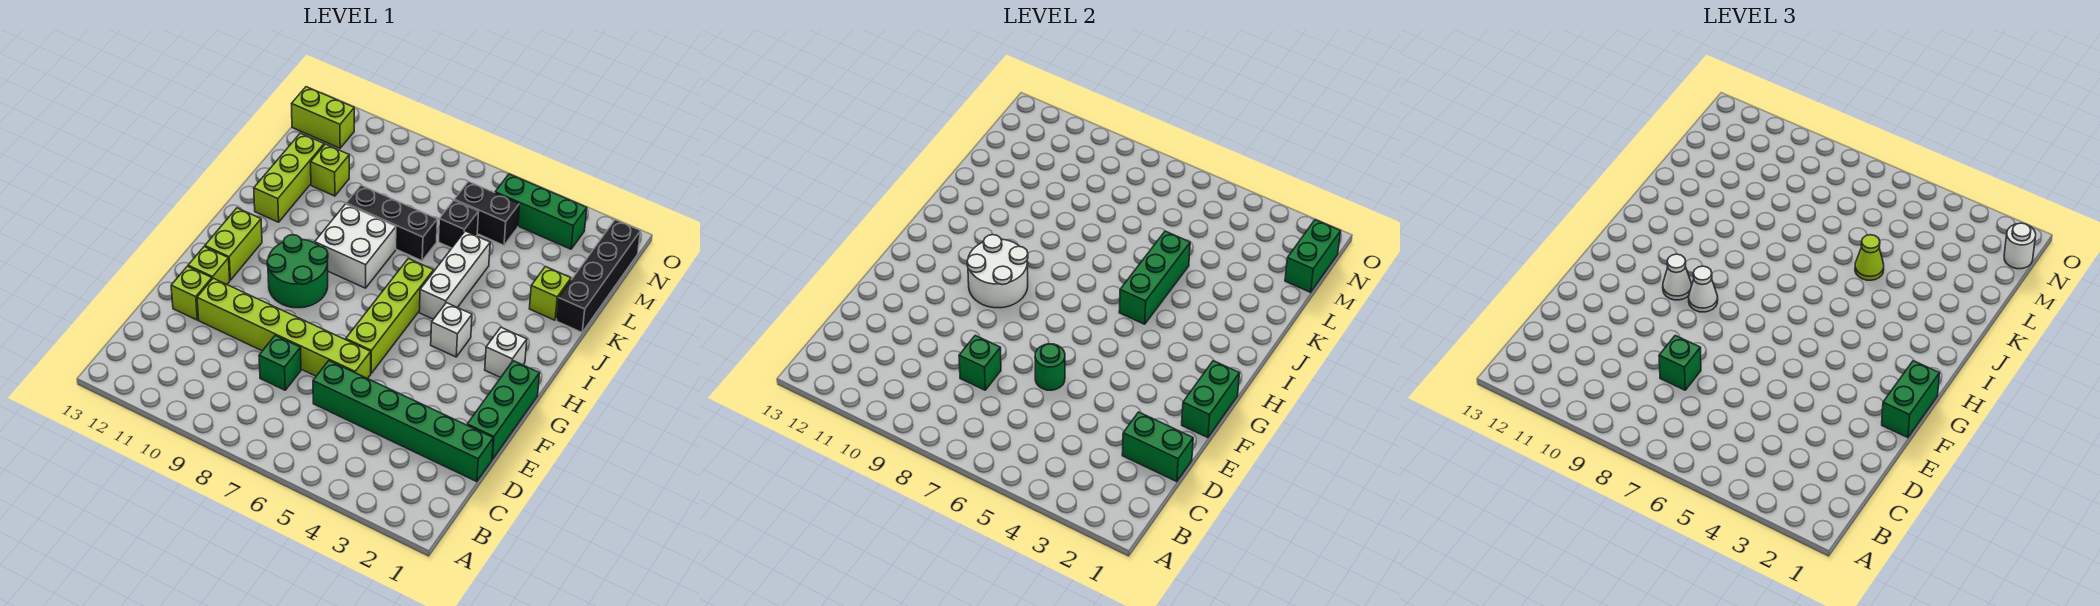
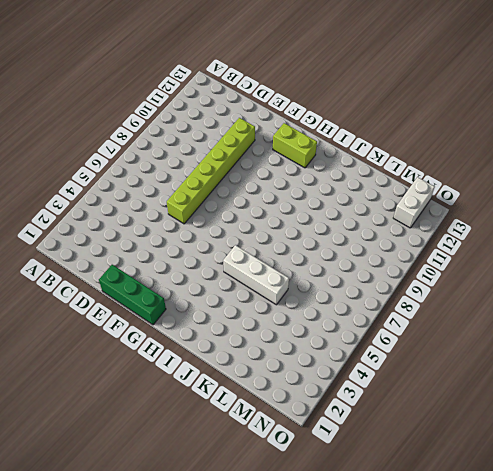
white brick N12:N13 level 1 -> lime brick N12:N13 level 1
none -> green brick D1:D6 level 1
none -> green brick D8 level 1
none -> lime brick E12 level 1
none -> lime brick F6:I6 level 1

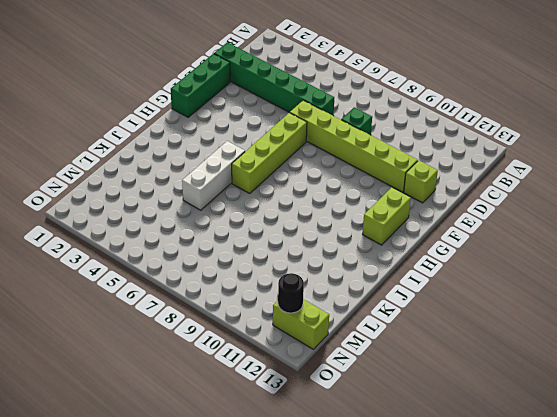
black round brick N12 level 2 -> none
none -> lime brick F12 level 1
none -> green round brick G9:H10 level 1
none -> white brick H2 level 1
none -> white brick H4 level 1

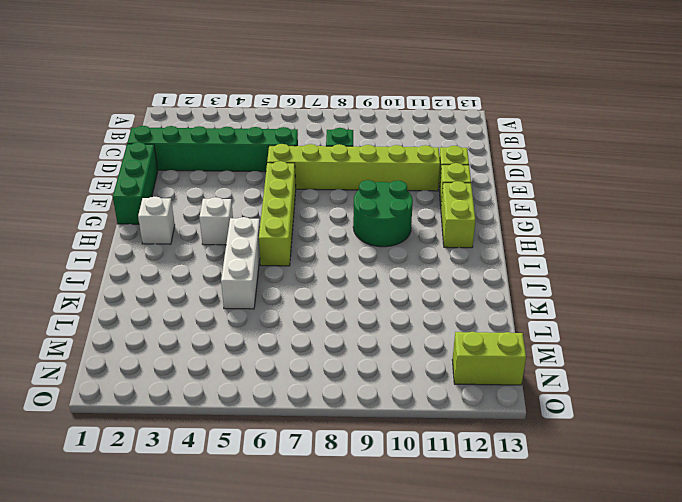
none -> white brick I8:J9 level 1
none -> lime brick J12:L12 level 1
none -> black brick K1:N1 level 1
none -> lime brick K2 level 1

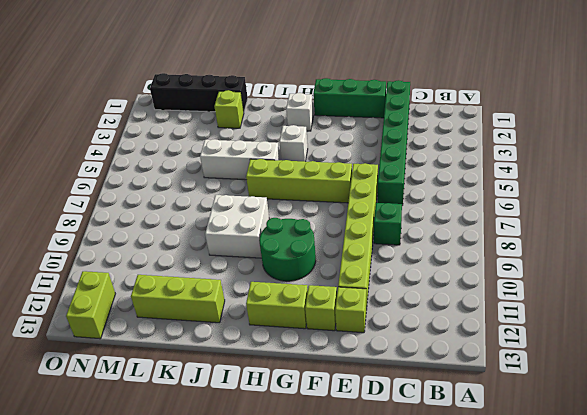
none -> black brick K7:K9 level 1
none -> black brick L6 level 1
none -> lime brick L11 level 1
none -> black brick M5:M6 level 1

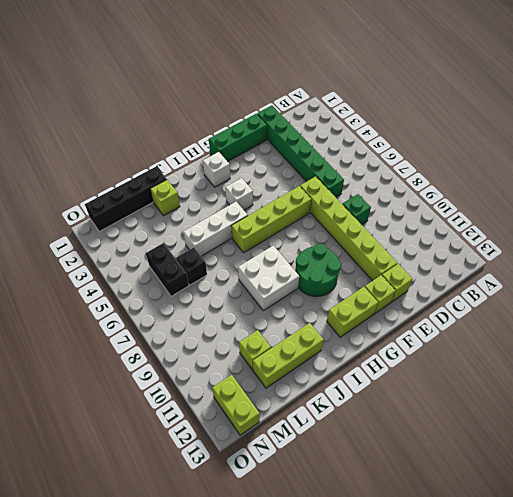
none -> black brick K7:K9 level 1
none -> green brick N3:N5 level 1
none -> green brick D1:D2 level 2
none -> green brick D8 level 2

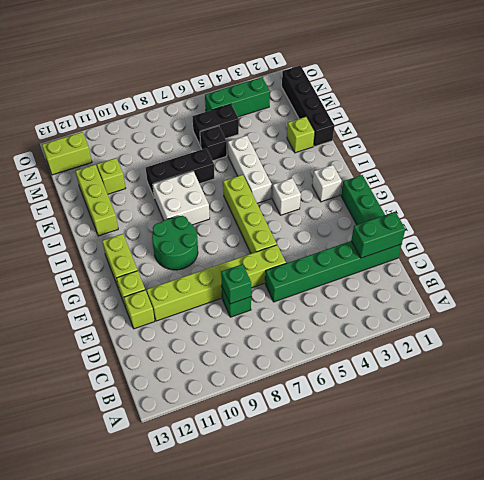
none -> green round brick E6 level 2
none -> green brick F1:G1 level 2
none -> white round brick G9:H10 level 2
none -> green brick I5:K5 level 2

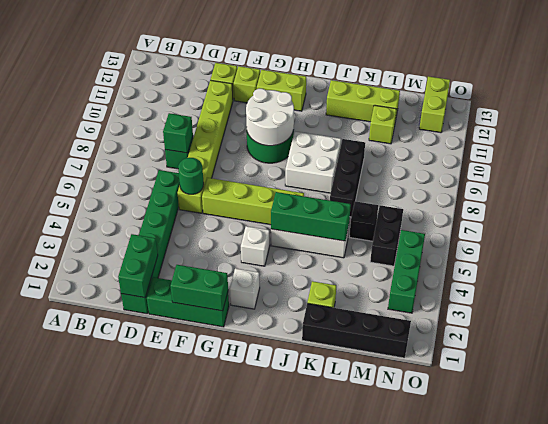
none -> green brick M1:N1 level 2
none -> green brick D8 level 3
none -> green brick F1:G1 level 3
none -> white cone G9 level 3

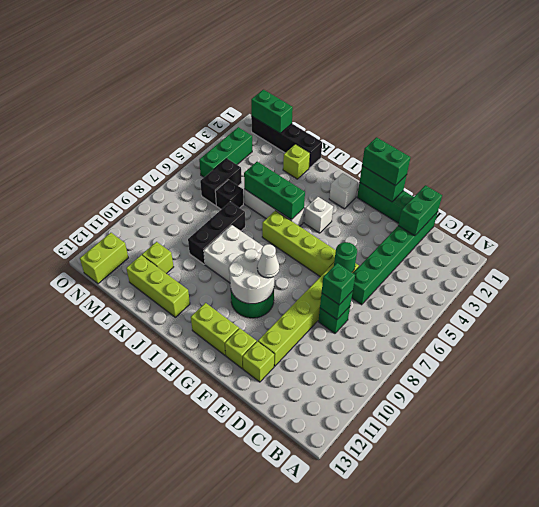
none -> white cone G10 level 3
none -> lime cone K5 level 3
none -> white round brick N1 level 3

